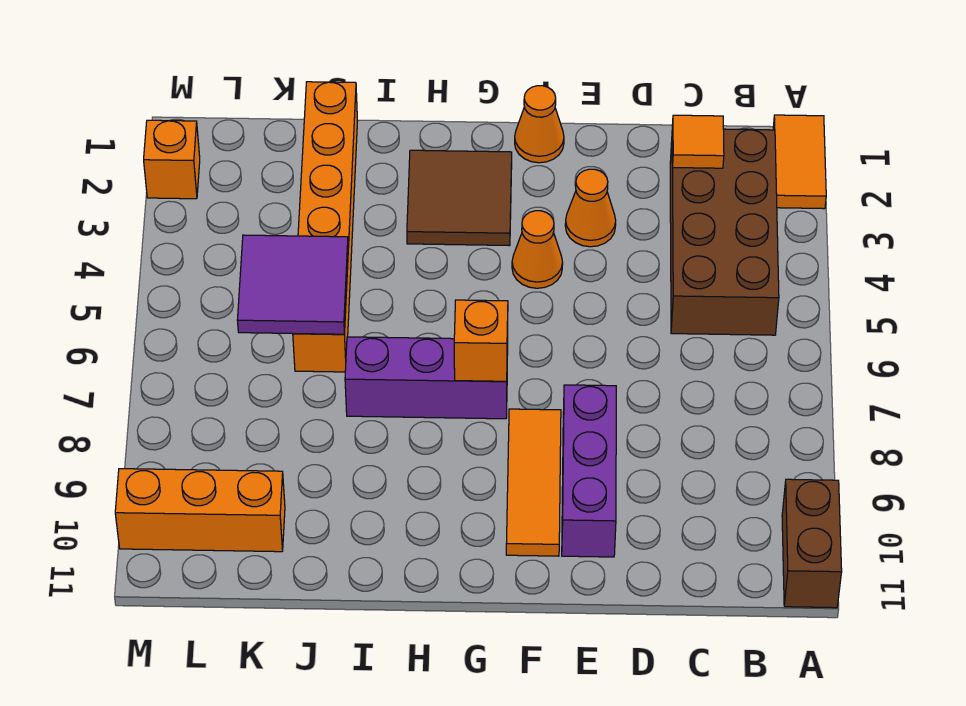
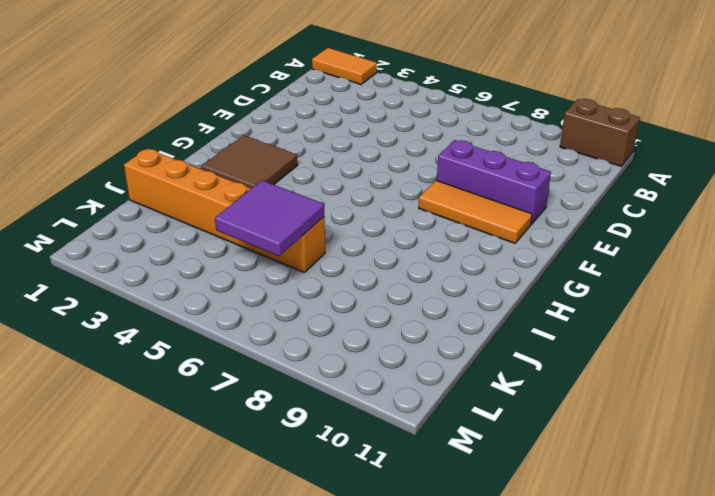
none -> brown brick B2:C5 level 1
none -> orange cone E3 level 1
none -> orange cone F1 level 1

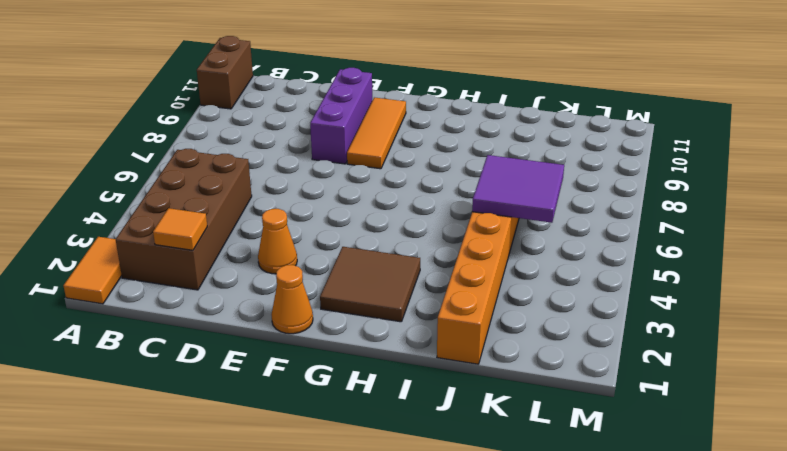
none -> orange cone F4 level 1
none -> purple brick G7:I7 level 1
none -> orange brick K10:M10 level 1

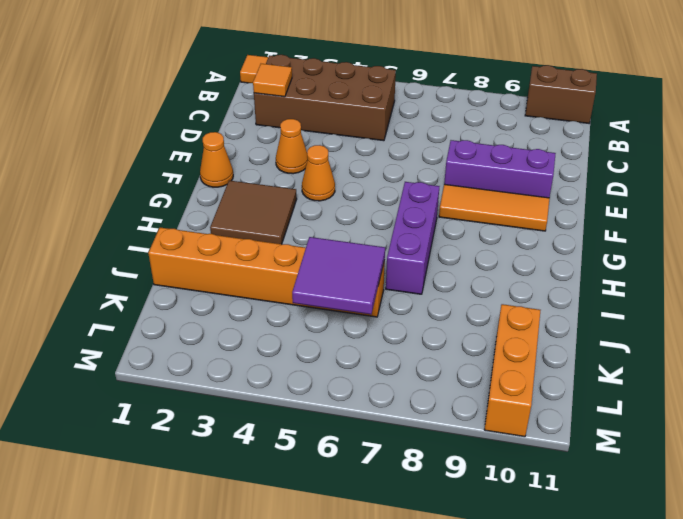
none -> orange brick M2 level 1
none -> orange brick G7 level 2

